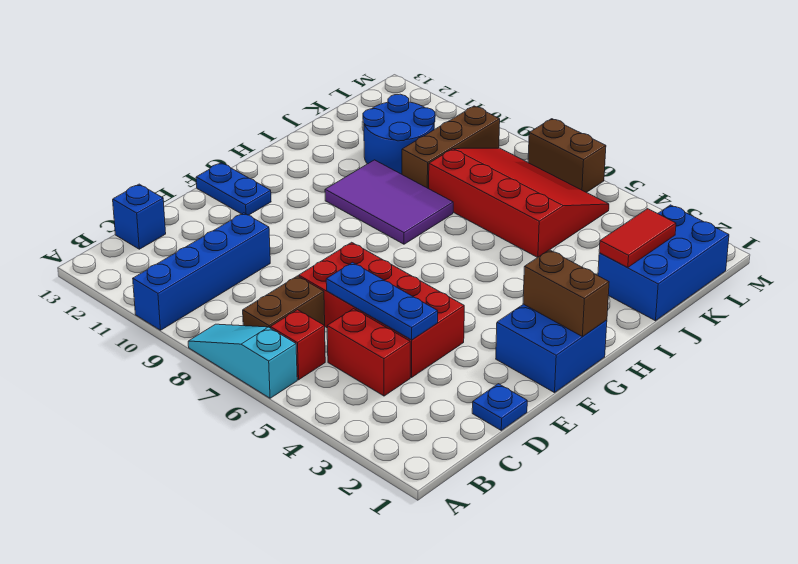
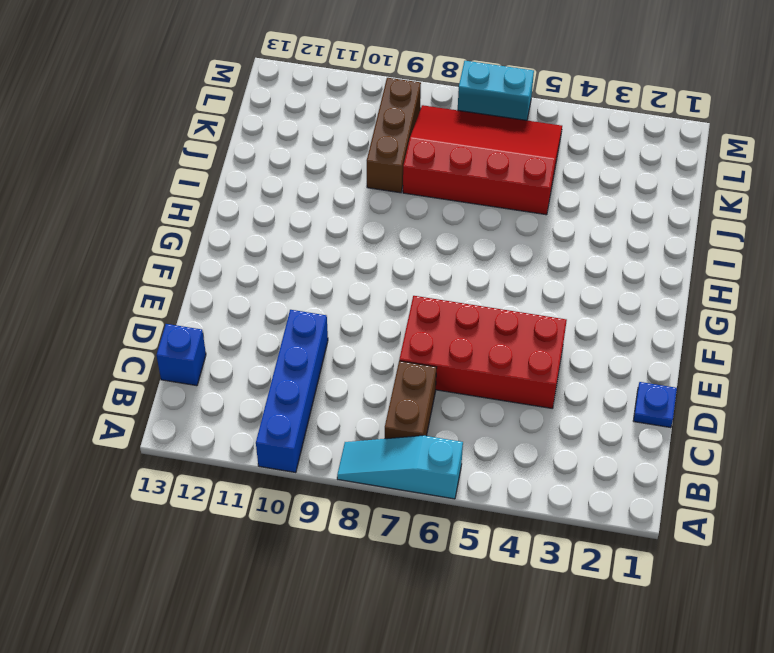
cyan brick M6:M7 level 1 -> brown brick M6:M7 level 1
none -> red brick B6 level 1
none -> red brick C4:C5 level 1
none -> blue brick F1:G2 level 1

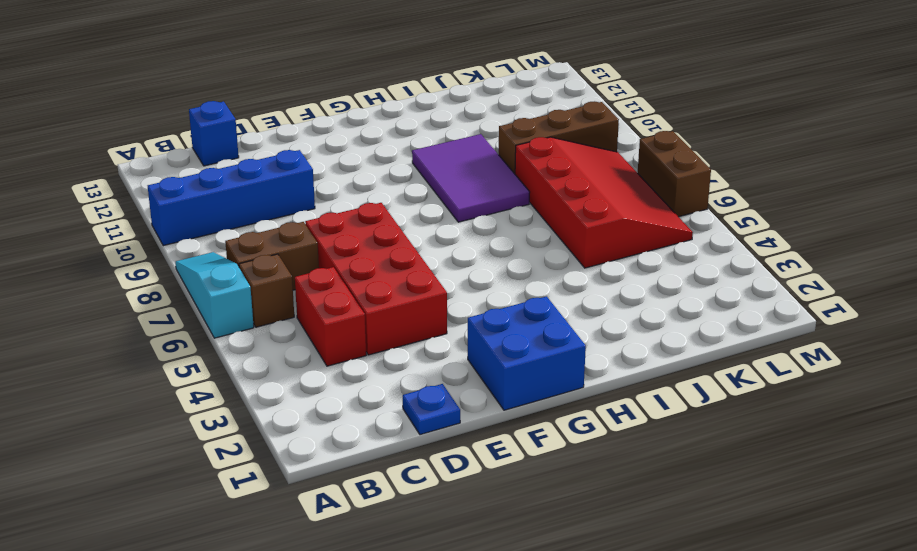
brown brick B6 level 1 -> red brick B6 level 1
none -> blue plate F12:F13 level 1
none -> blue brick J1:L2 level 1
none -> blue round brick J10:K11 level 1

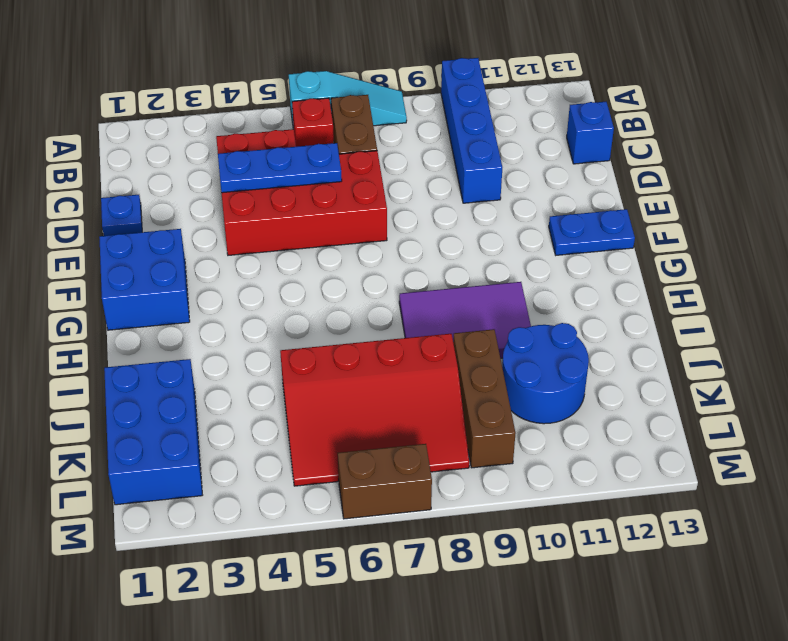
none -> brown brick G1:G2 level 2
none -> red tile J2:K2 level 2

